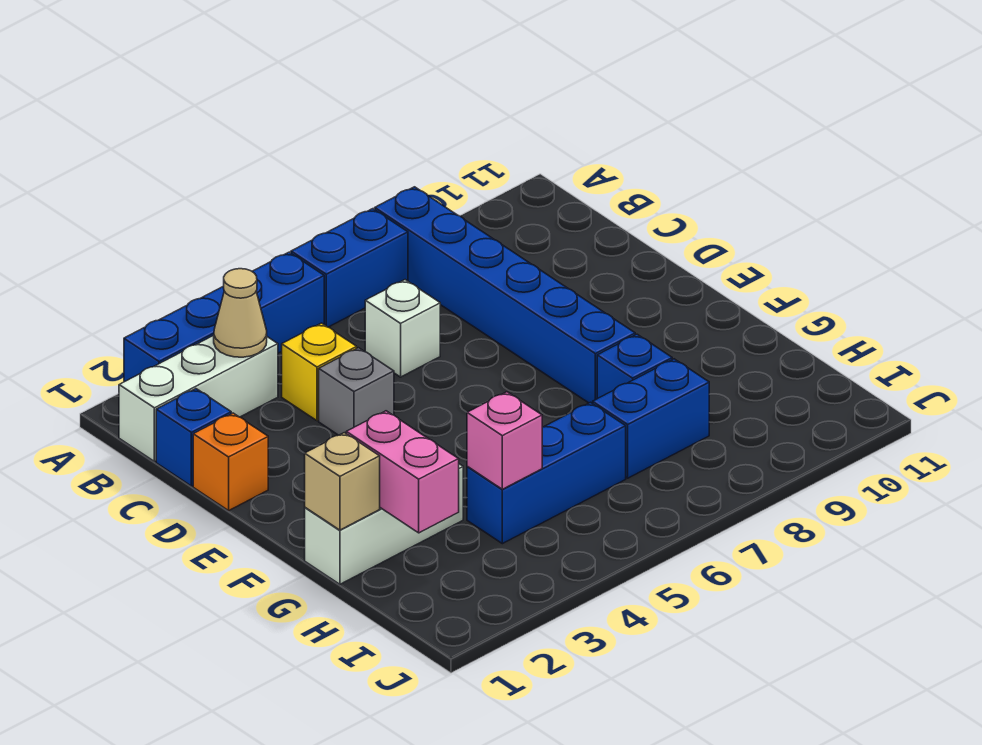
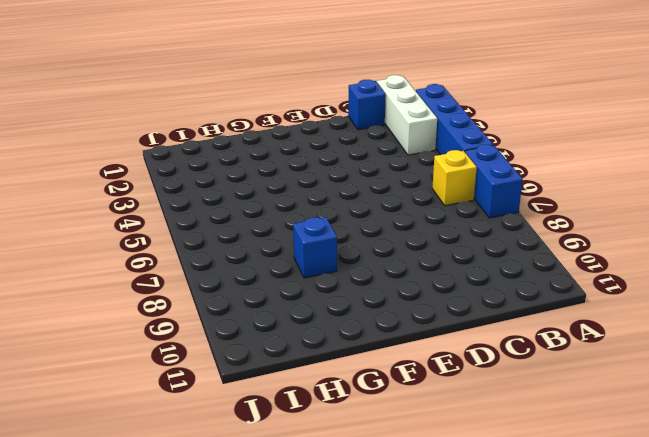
yellow brick B6 level 1 -> yellow brick C4 level 1
none -> blue brick A8:F8 level 1
none -> white brick C6 level 1
none -> orange brick D1 level 1

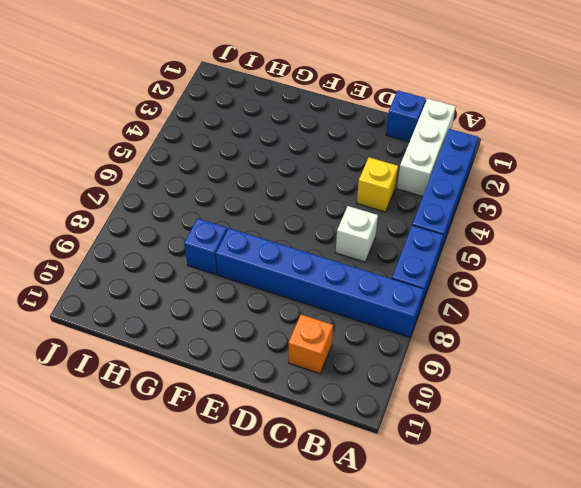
orange brick C10 level 1 -> orange brick D1 level 1
none -> grey brick D4 level 1
none -> white brick G1:G3 level 1
none -> blue brick H4:H6 level 1

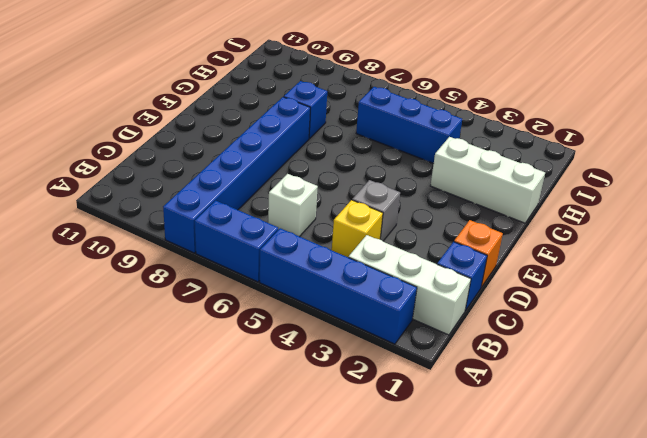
none -> blue brick H7:H8 level 1
none -> tan cone B3 level 2
none -> tan brick G1 level 2

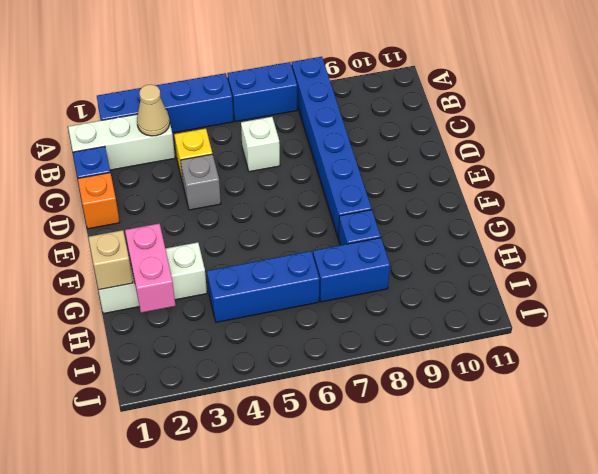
none -> pink brick H4 level 2

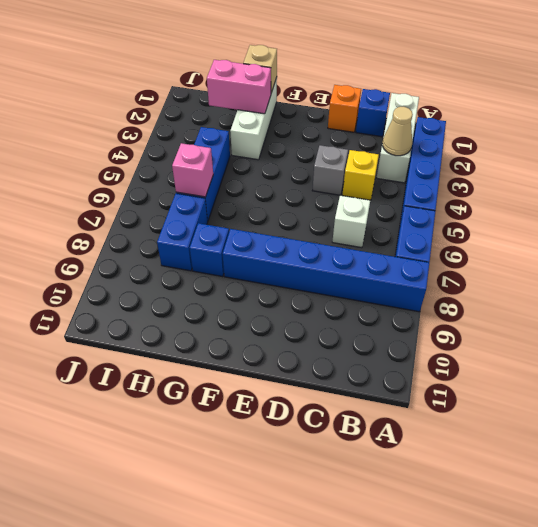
pink brick H6 level 2 -> pink brick H4 level 2

